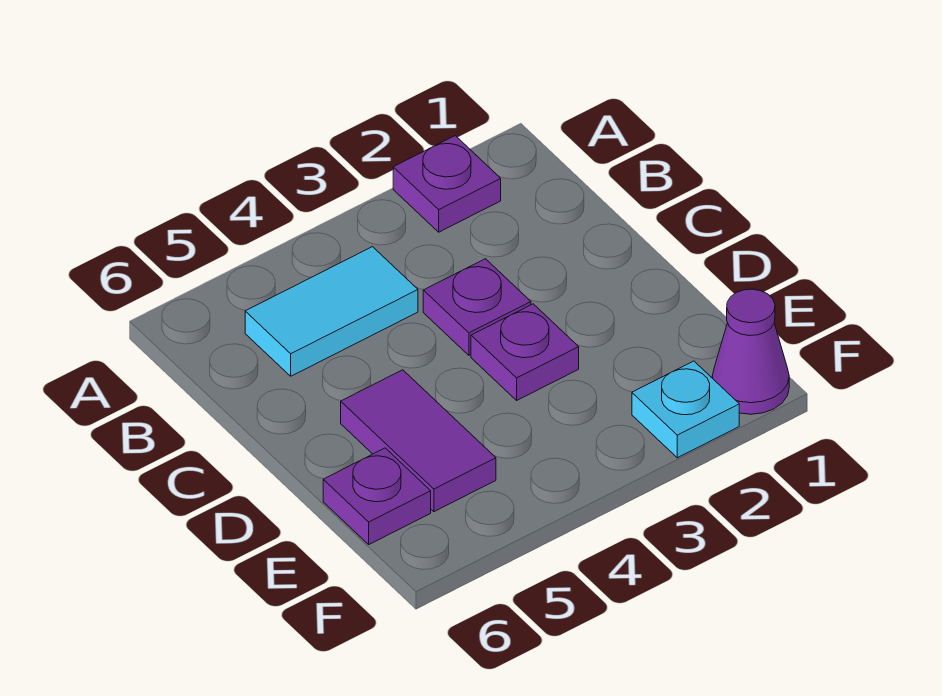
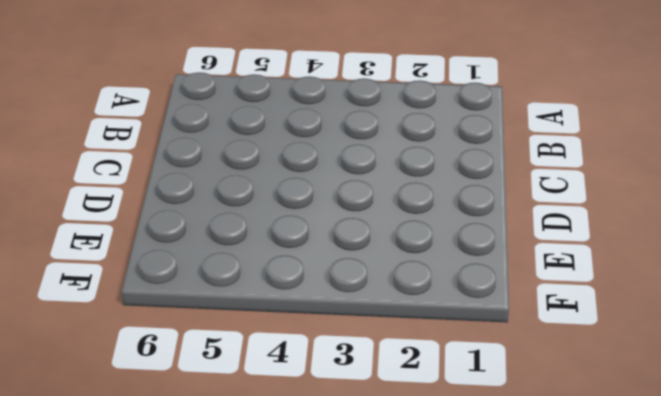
none -> purple plate A2 level 1
none -> cyan tile B4:B5 level 1

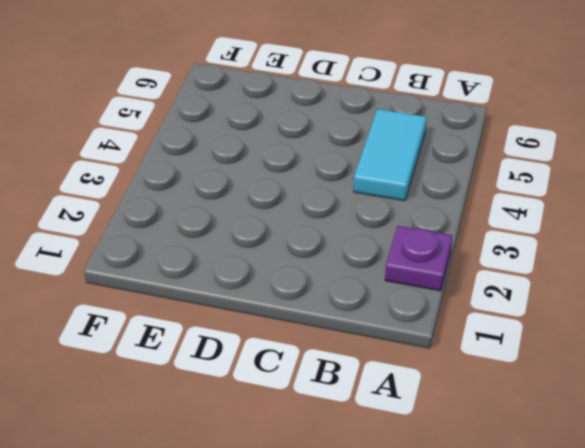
none -> purple plate C3 level 1
none -> purple plate D3 level 1

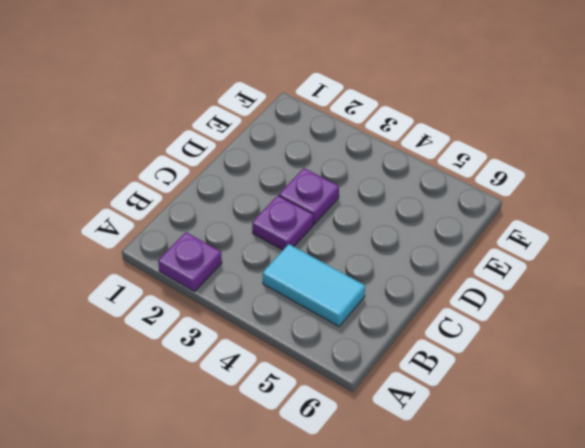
none -> purple tile D5:E5 level 1
none -> purple plate E6 level 1

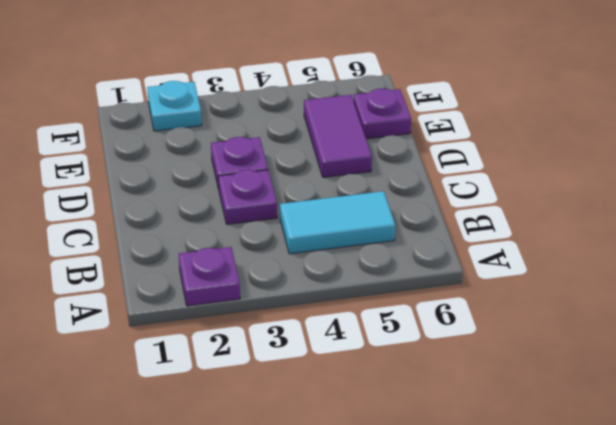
none -> purple cone F1 level 1

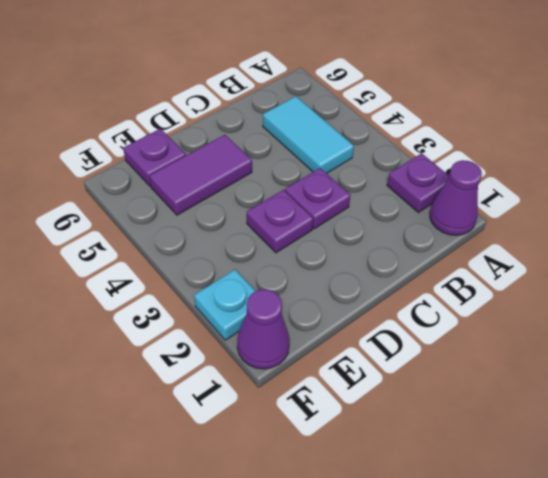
purple cone A1 level 1 -> none

